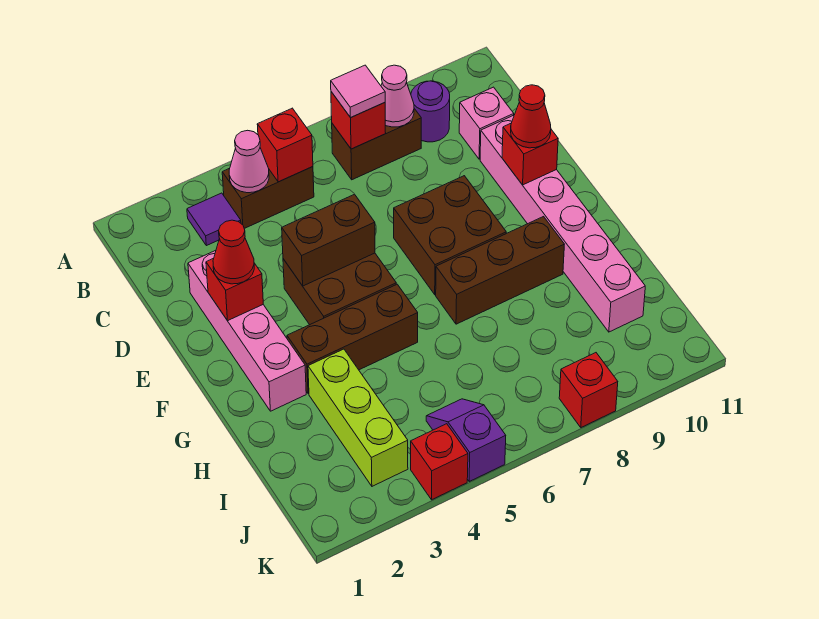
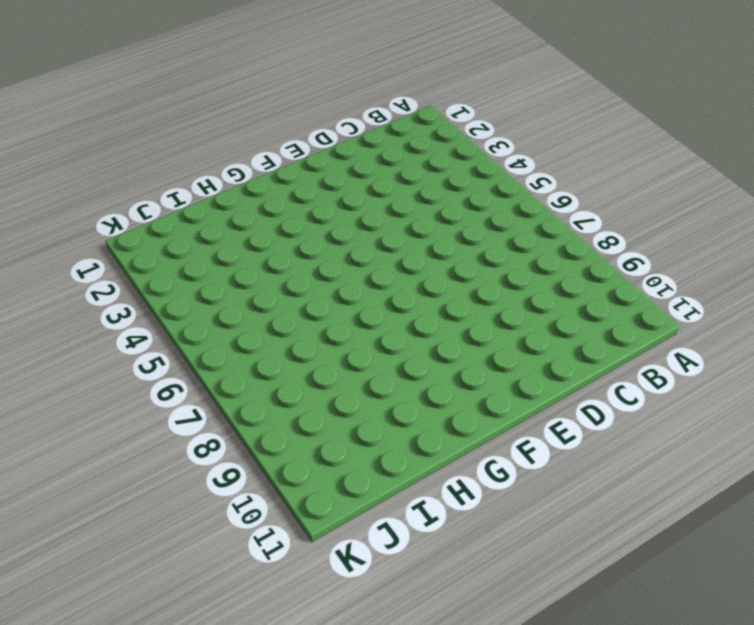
none -> purple tile B3 level 1
none -> brown brick B4:B5 level 1
none -> brown brick B7:B8 level 1

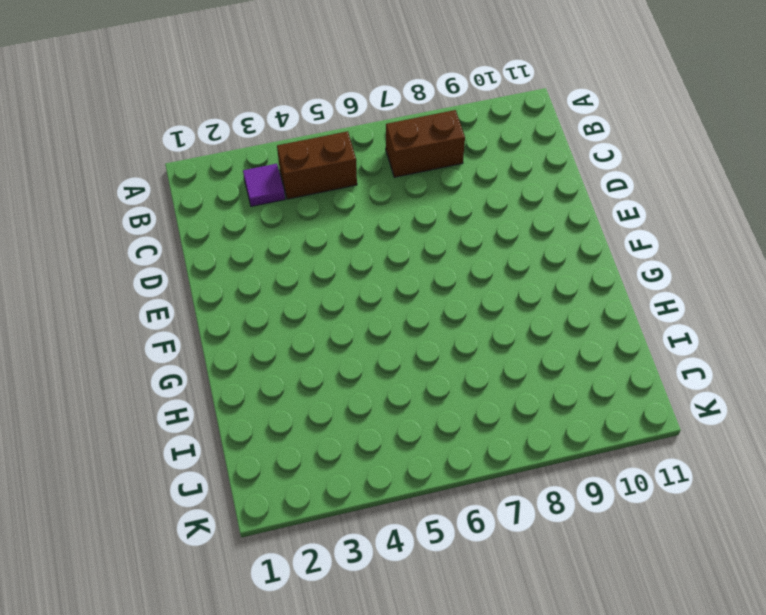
none -> purple round brick B9 level 1
none -> pink brick C10 level 1
none -> pink brick D2:G2 level 1

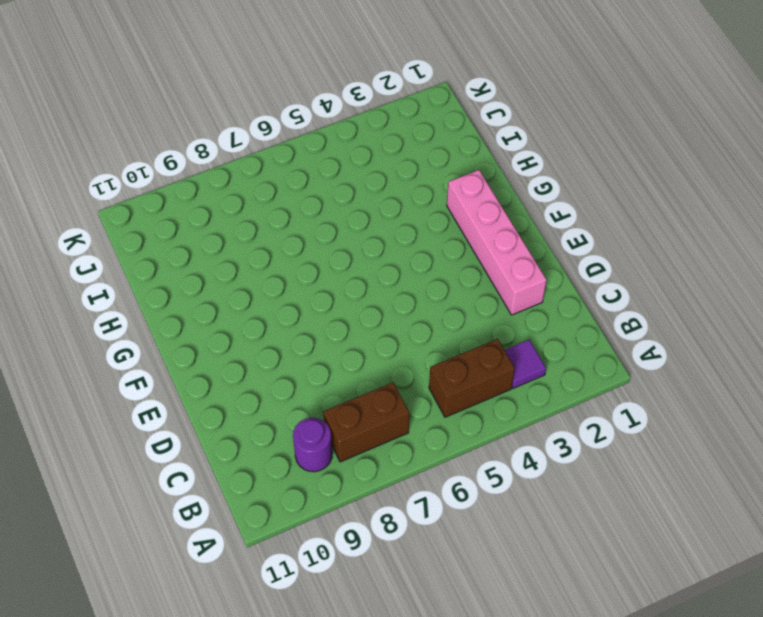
none -> pink brick C10 level 1
none -> pink brick D10:I10 level 1
none -> brown brick E4:F5 level 1

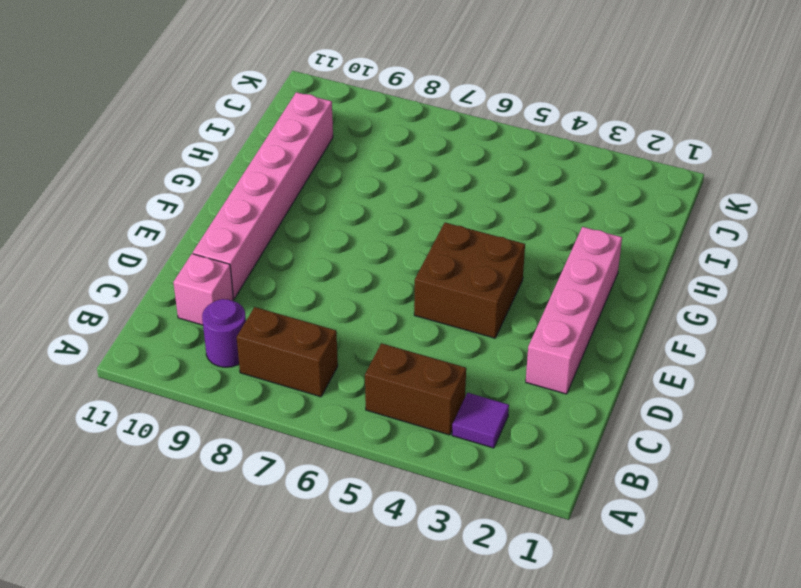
none -> brown brick E7:F8 level 1
none -> brown brick G3:G5 level 1
none -> brown brick G7:G9 level 1

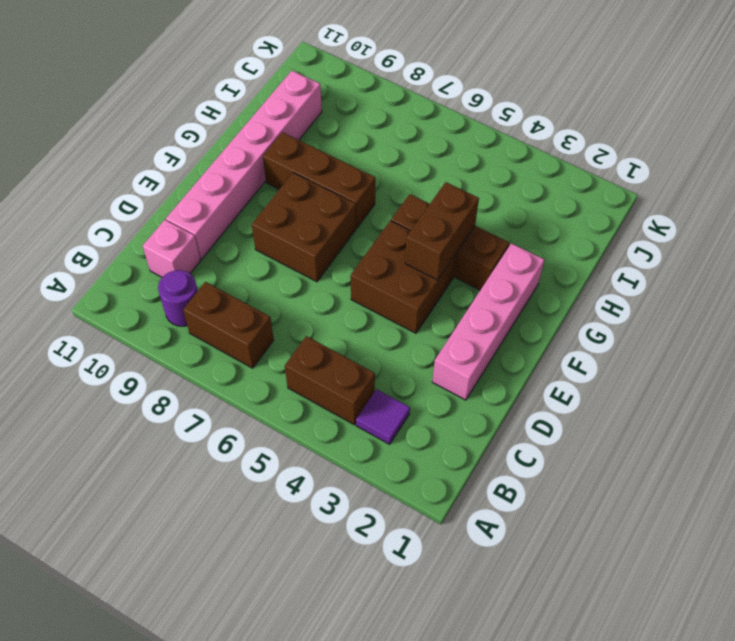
brown brick F4:G4 level 2 -> brown brick E4:E5 level 2
none -> lime brick H3:J3 level 1
none -> purple slope J5:K5 level 1 top K
none -> red brick K4 level 1

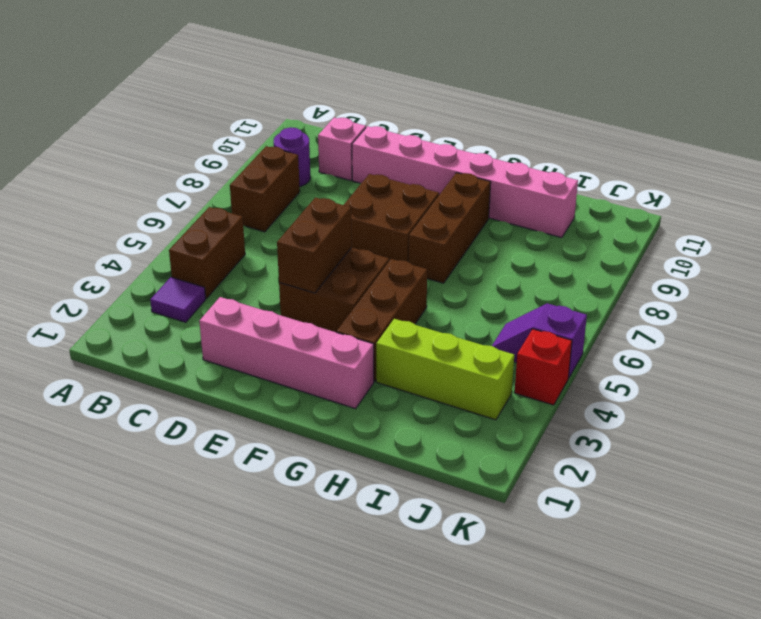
none -> red brick K8 level 1
none -> pink cone B4 level 2
none -> red brick B5 level 2

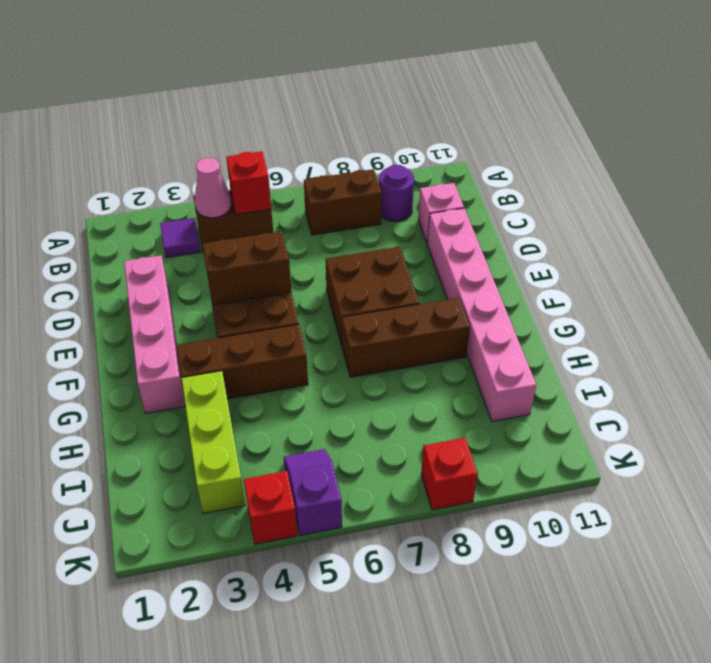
none -> red brick B7 level 2
none -> pink cone B8 level 2
none -> red brick E2 level 2

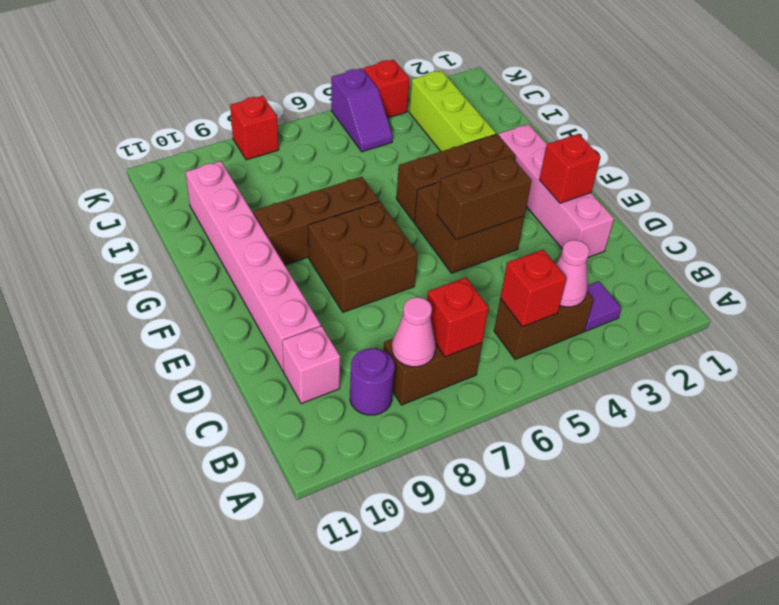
none -> red brick E10 level 2
none -> pink tile B7 level 3
none -> red cone E2 level 3

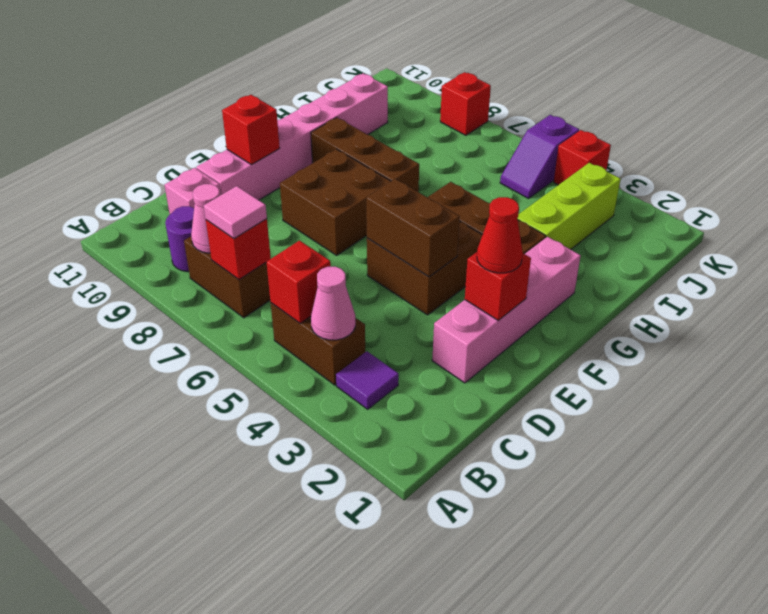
none -> red cone E10 level 3

